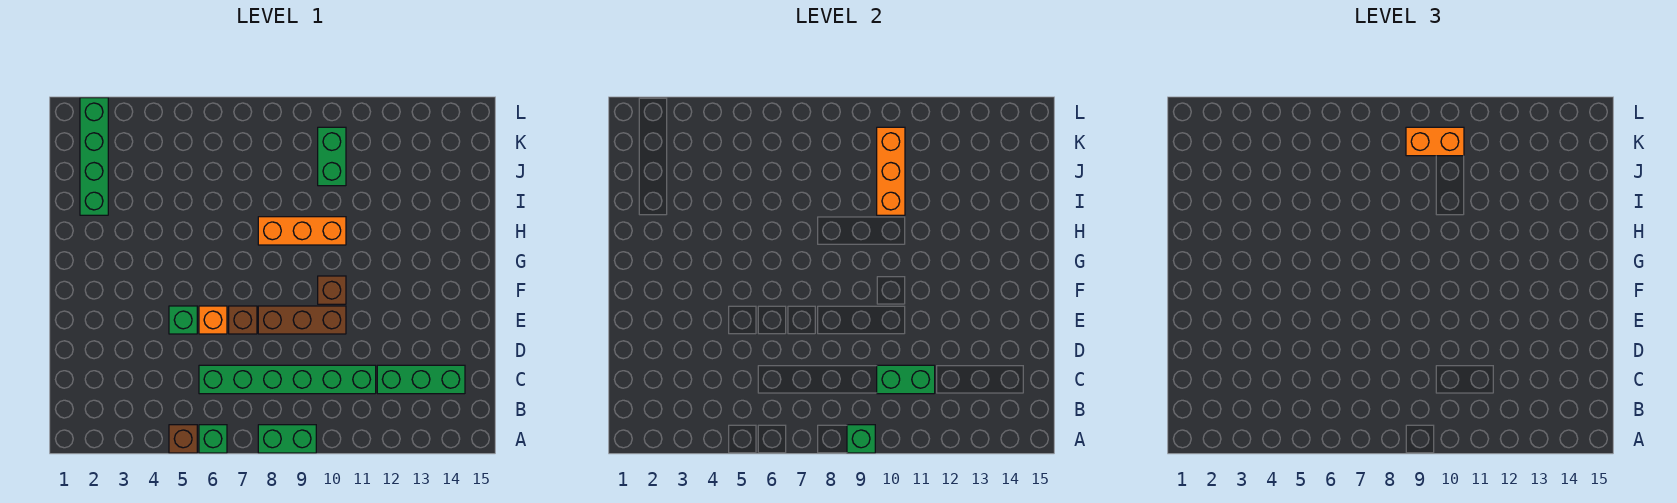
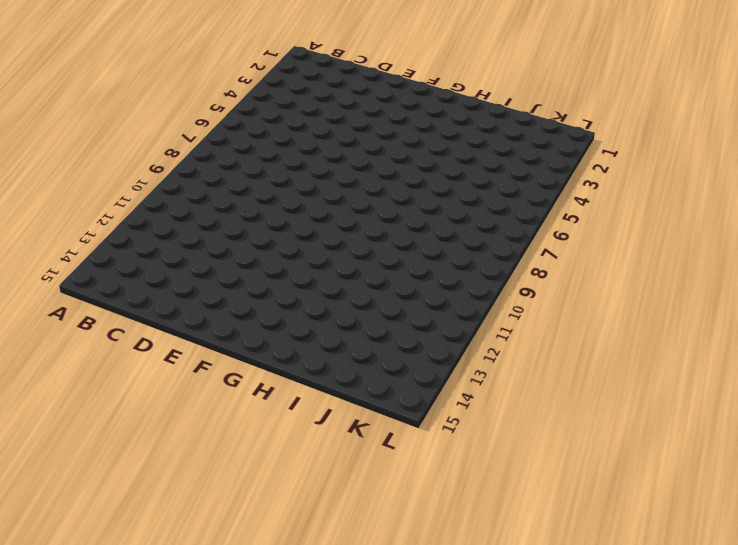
none -> brown brick A5 level 1
none -> green brick A6 level 1
none -> green brick A8:A9 level 1

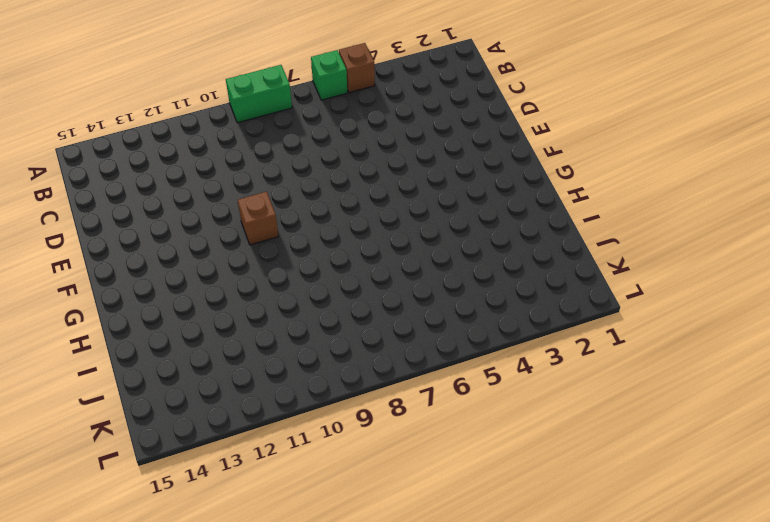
none -> green brick C6:C11 level 1
none -> green brick C12:C14 level 1
none -> green brick E5 level 1

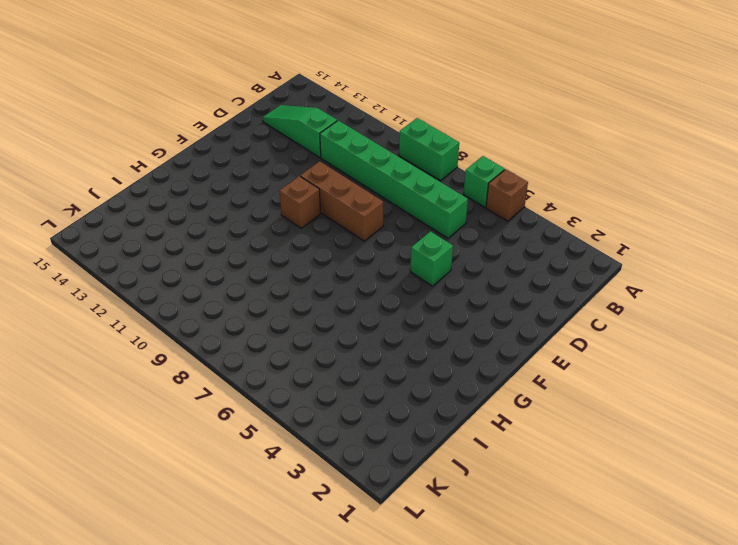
green slope C12:C14 level 1 top 12 -> green brick C12:C14 level 1
none -> orange brick E6 level 1
none -> brown brick E7 level 1
none -> orange brick H8:H10 level 1

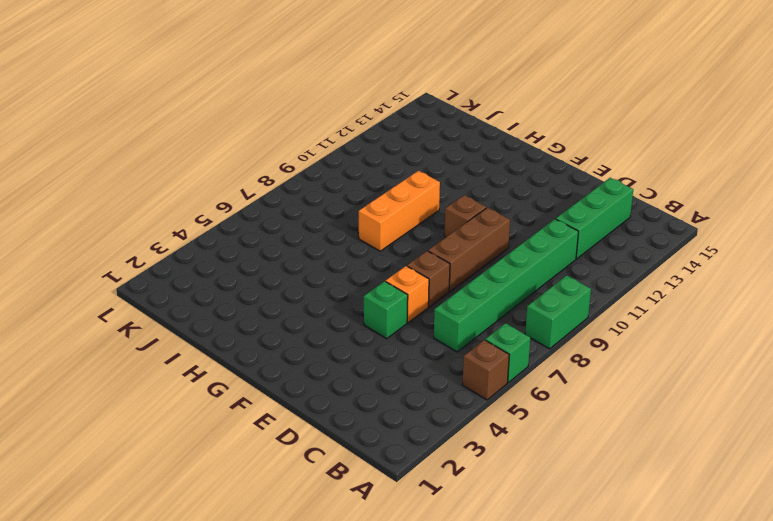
none -> green brick I2:L2 level 1
none -> green brick J10:K10 level 1
none -> green brick A9 level 2

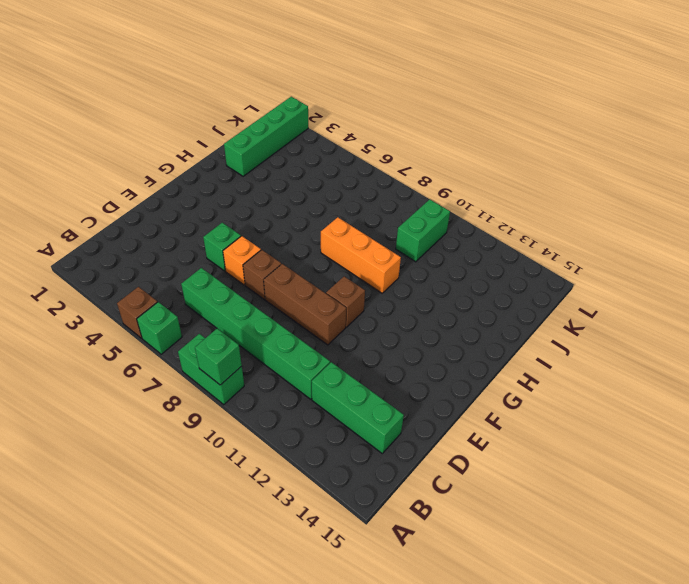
none -> green brick C10:C11 level 2
none -> orange brick I10:K10 level 2
none -> orange brick K9:K10 level 3

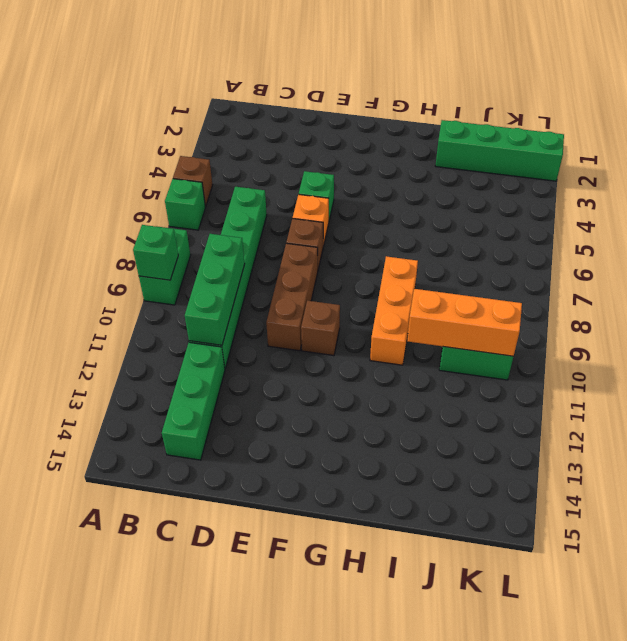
green brick C9:C11 level 2 -> green brick C10:C11 level 2
none -> orange brick K9:K10 level 3

